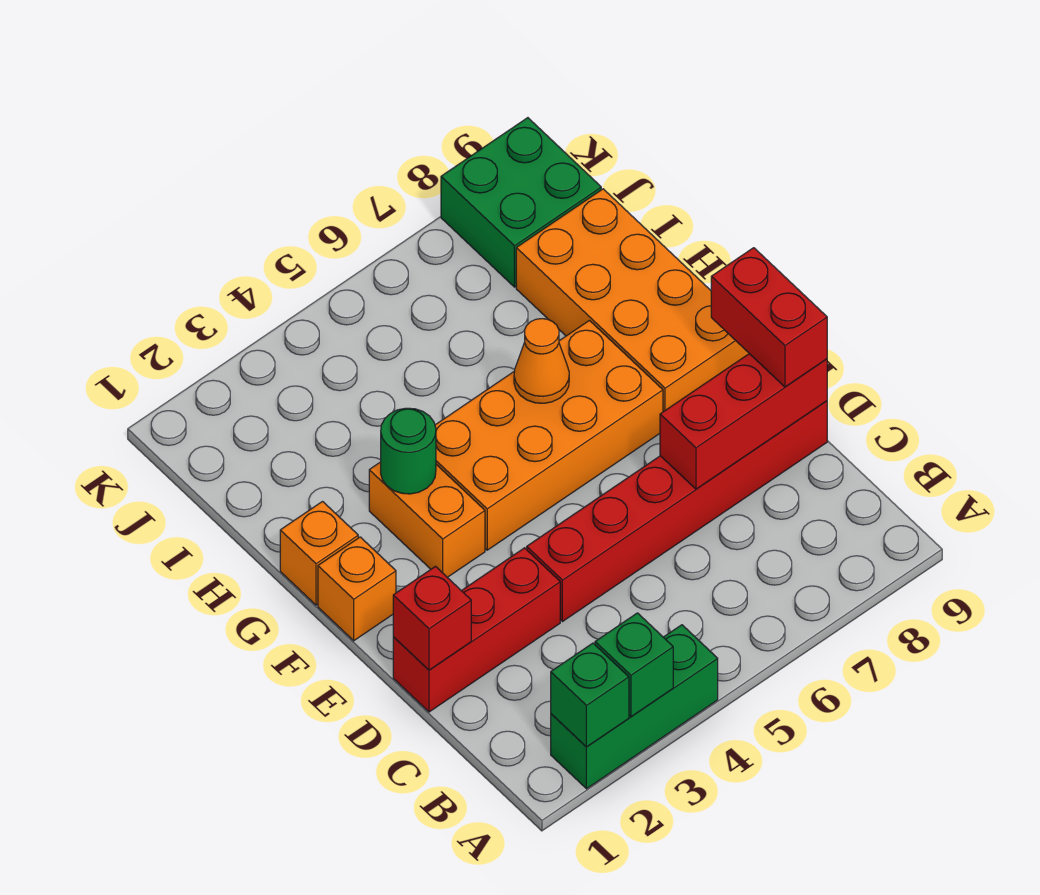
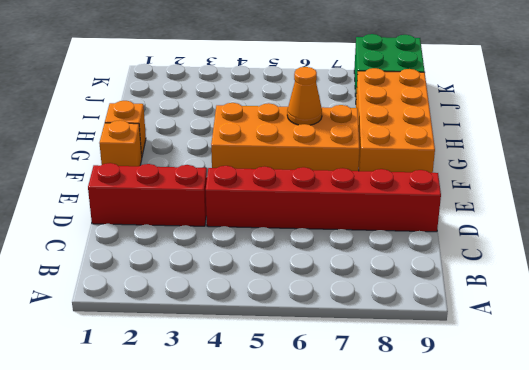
none -> green brick A2:A4 level 1
none -> orange brick F3:G3 level 1
none -> green brick A2 level 2

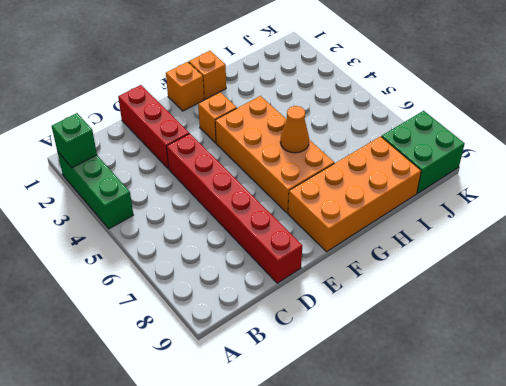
orange brick F3 level 1 -> orange brick F3:G3 level 1
none -> green brick A3 level 2
none -> red brick D1 level 2
none -> red brick D7:D9 level 2

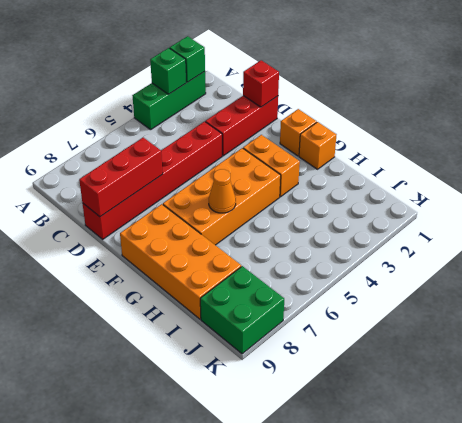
none -> green round brick G3 level 2
none -> red brick D9:E9 level 3

